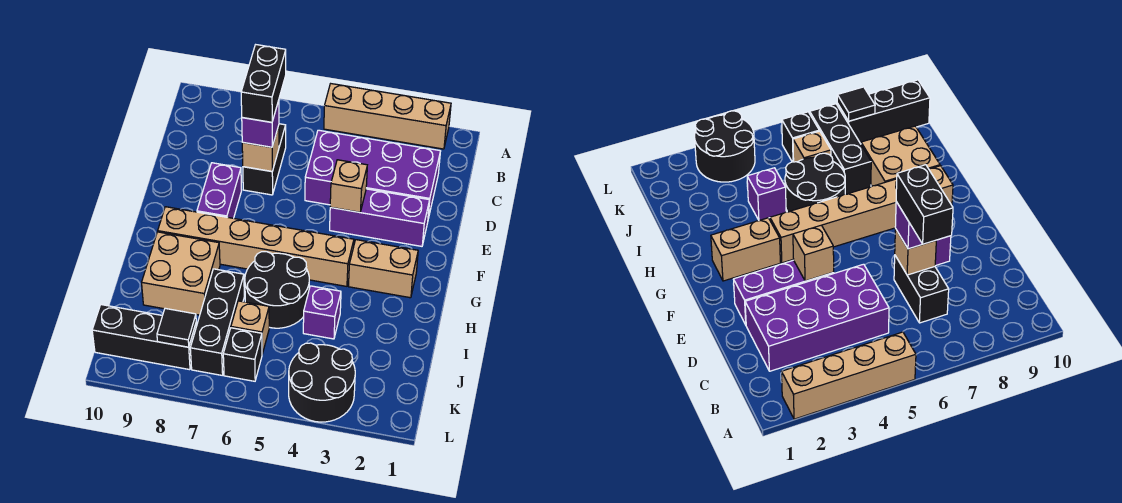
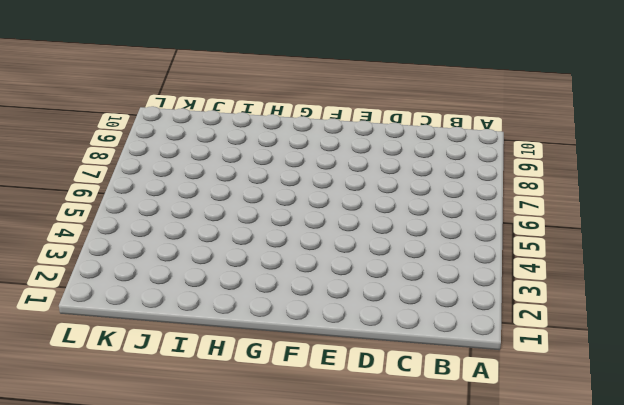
none -> tan brick A2:A5 level 1
none -> purple brick C2:D5 level 1
none -> black brick C7:D7 level 1

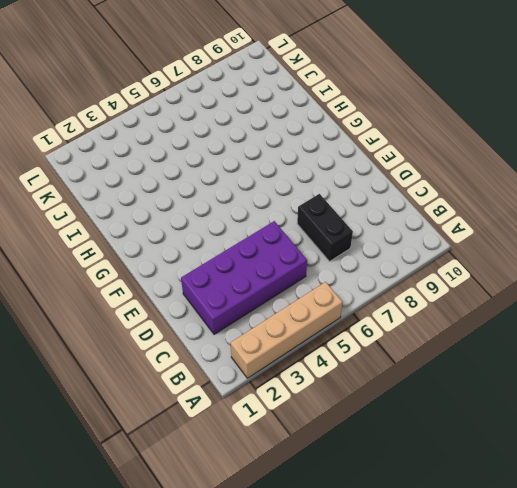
none -> purple brick E2:E4 level 1
none -> purple brick E8:F8 level 1
none -> tan brick G2:G3 level 1

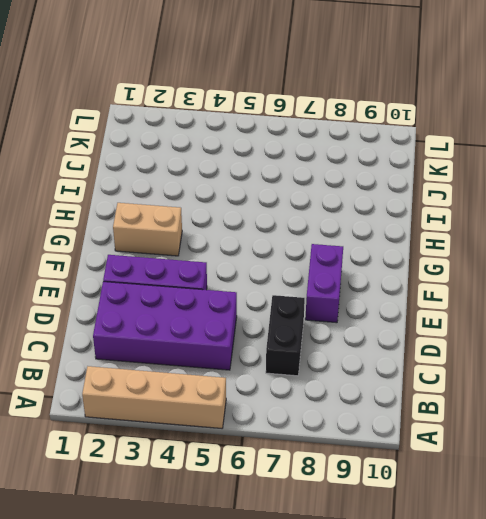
none -> tan brick G4:G9 level 1
none -> black round brick H5:I6 level 1
none -> tan brick H8:I9 level 1

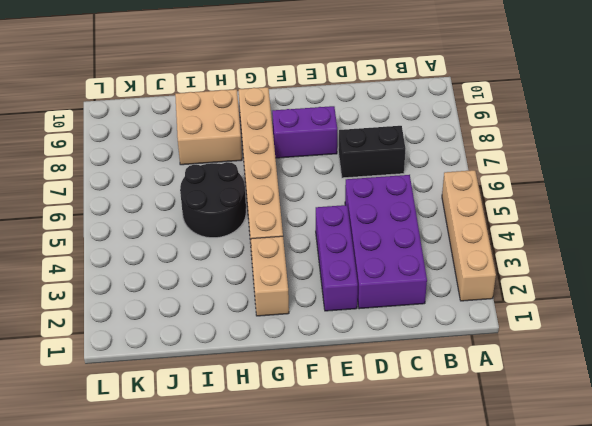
none -> purple brick I4 level 1
none -> black brick I7:K7 level 1
none -> tan brick J6 level 1

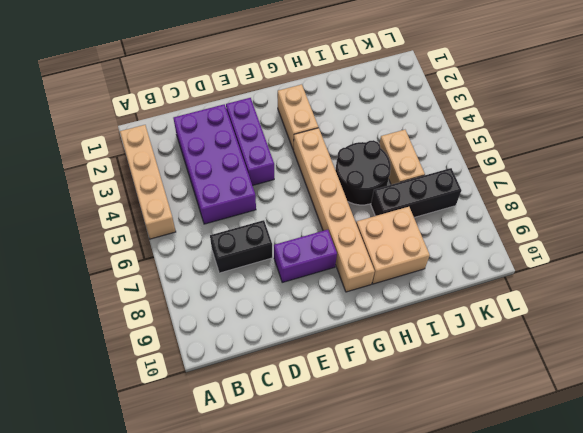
tan brick J5:J6 level 1 -> tan brick J6 level 1
none -> purple brick I4 level 1
none -> black round brick K3:L4 level 1
none -> black brick K6 level 1

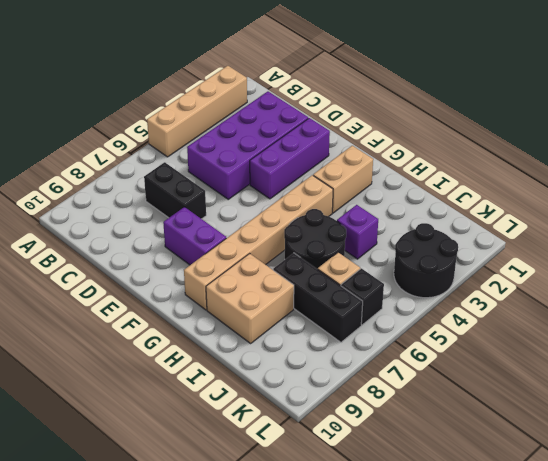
none -> black brick K8:K10 level 1
none -> tan brick D7 level 2
none -> tan brick E4 level 2

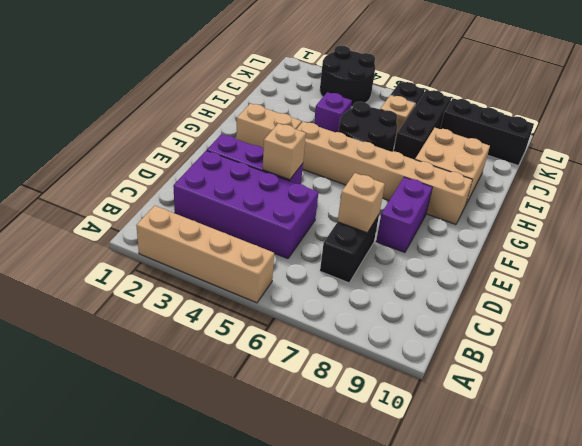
none -> black tile K8 level 2
none -> purple brick D7 level 3
none -> black brick C7:D7 level 4

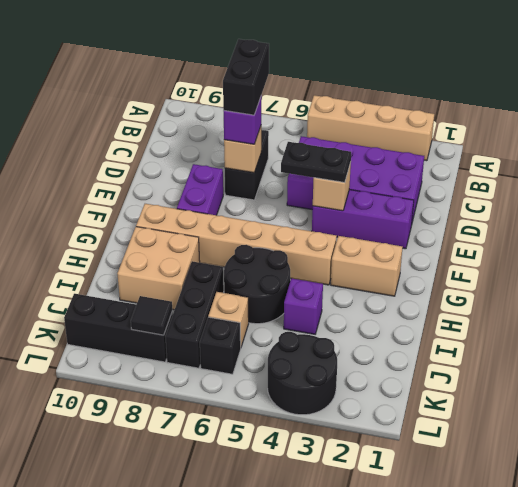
black plate E4:E5 level 3 -> none

